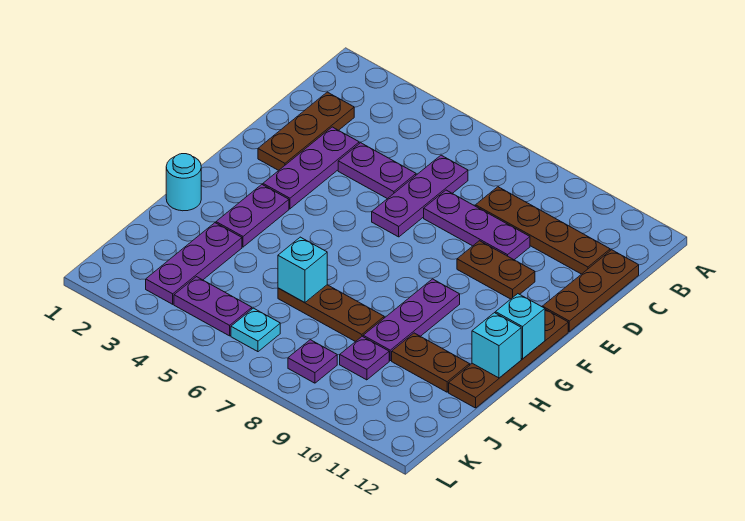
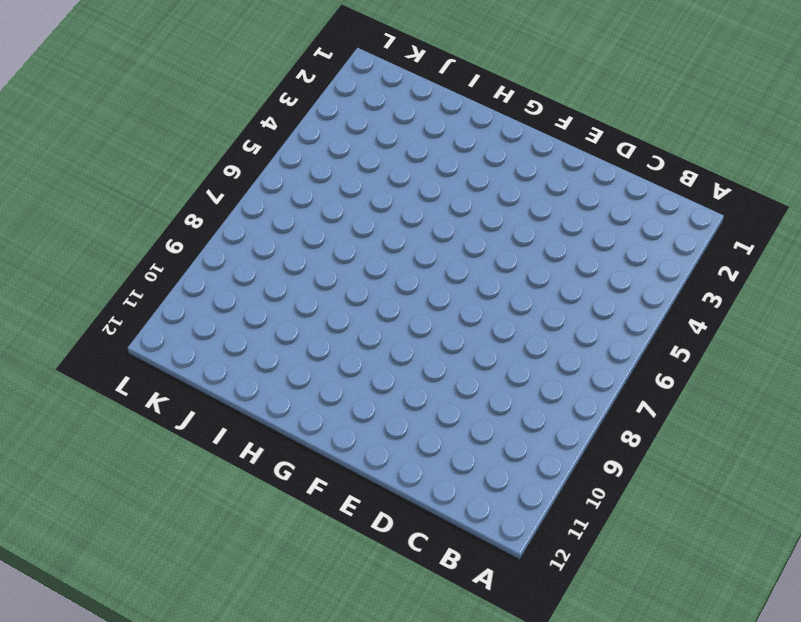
none -> brown plate C2:E2 level 1
none -> purple plate C6:E6 level 1
none -> brown plate C8:C11 level 1

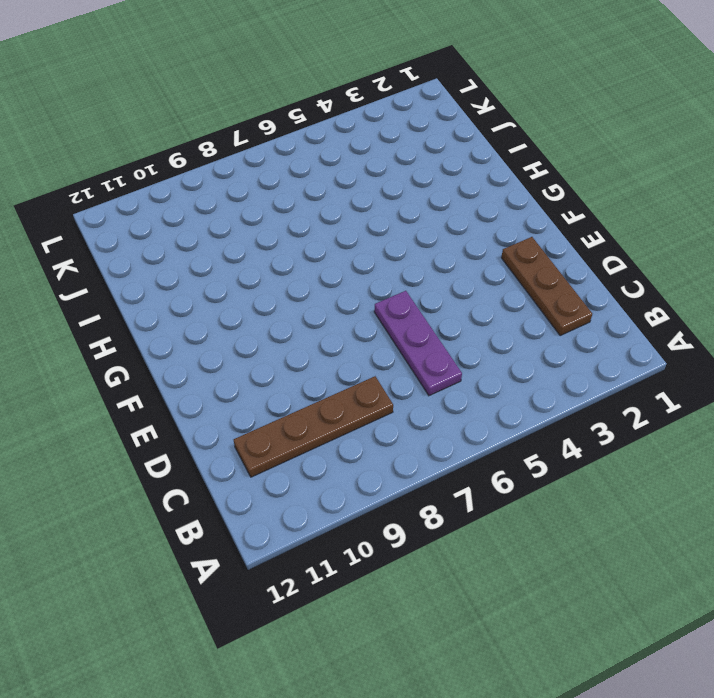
none -> brown plate C12:E12 level 1
none -> purple plate D3:F3 level 1
none -> purple plate D4:D5 level 1

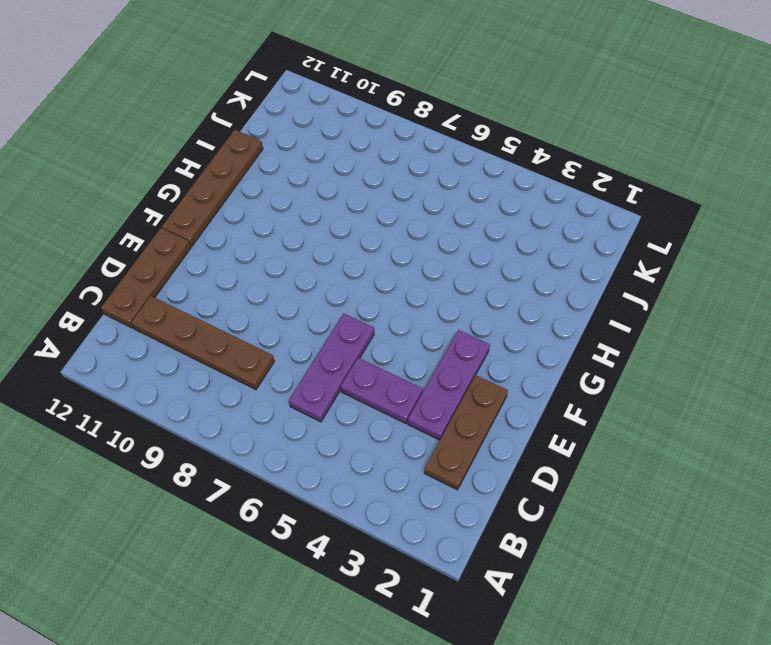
none -> purple plate D7:D9 level 1
none -> brown plate E9:E10 level 1
none -> purple plate G3:H3 level 1

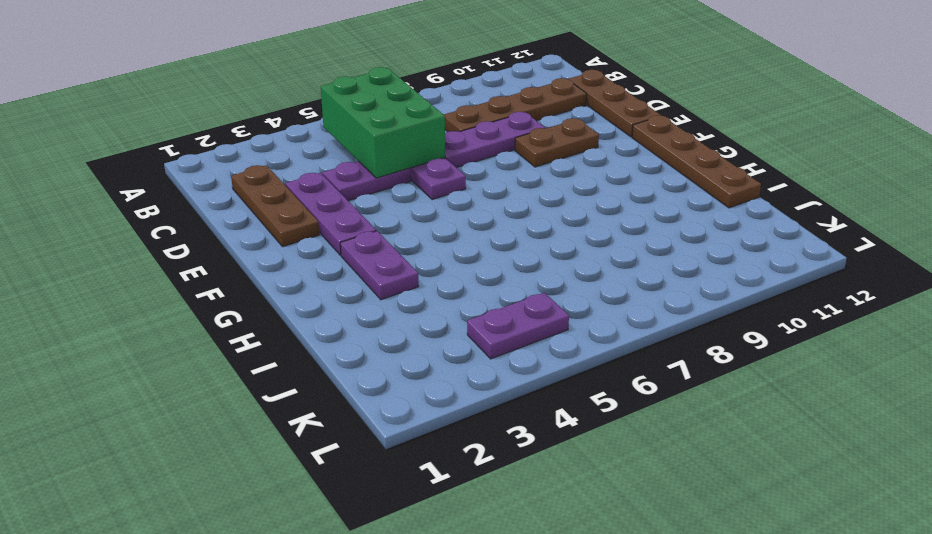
green brick B5:D6 level 2 -> none
none -> purple plate G9:I9 level 1
none -> cyan round brick H1 level 1
none -> purple plate I3:K3 level 1

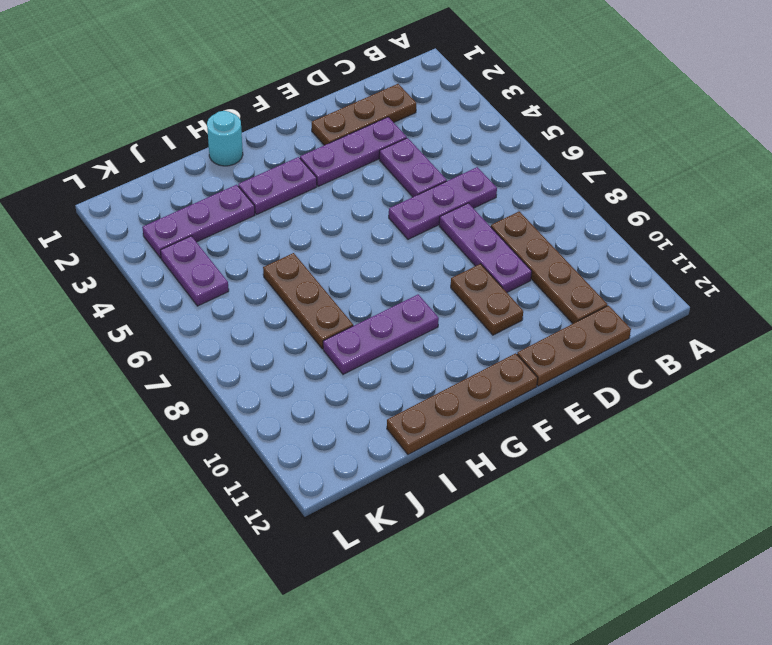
none -> brown plate I10:I11 level 1
none -> purple plate J9 level 1
none -> cyan plate K6 level 1

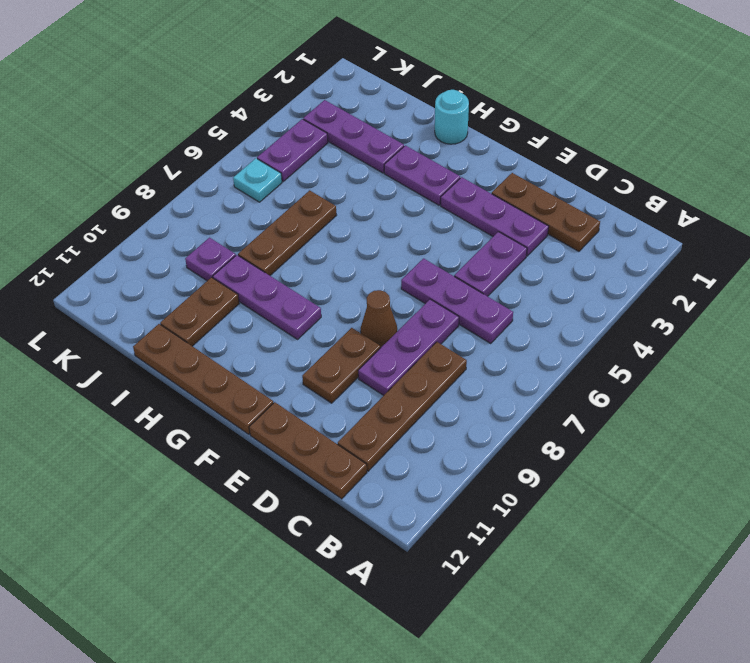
brown cone E8 level 1 -> none
none -> purple plate K8 level 1
none -> cyan brick G12 level 2
none -> cyan brick H12 level 2

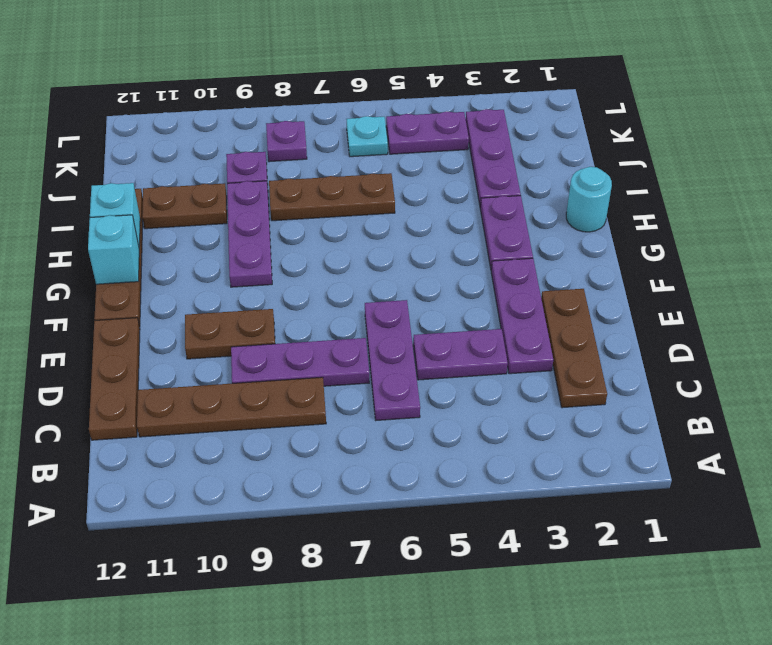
none -> cyan brick I6 level 2

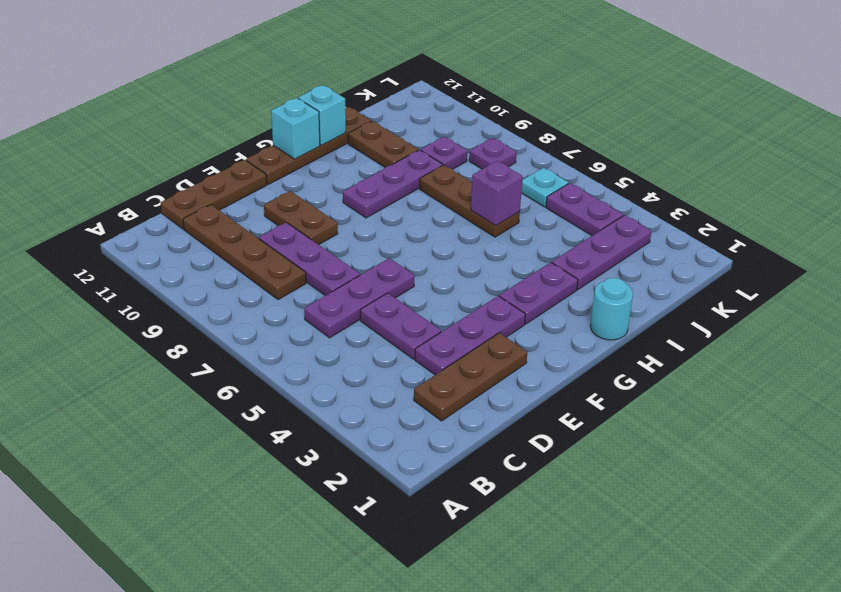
purple brick I6 level 2 -> cyan brick I6 level 2

